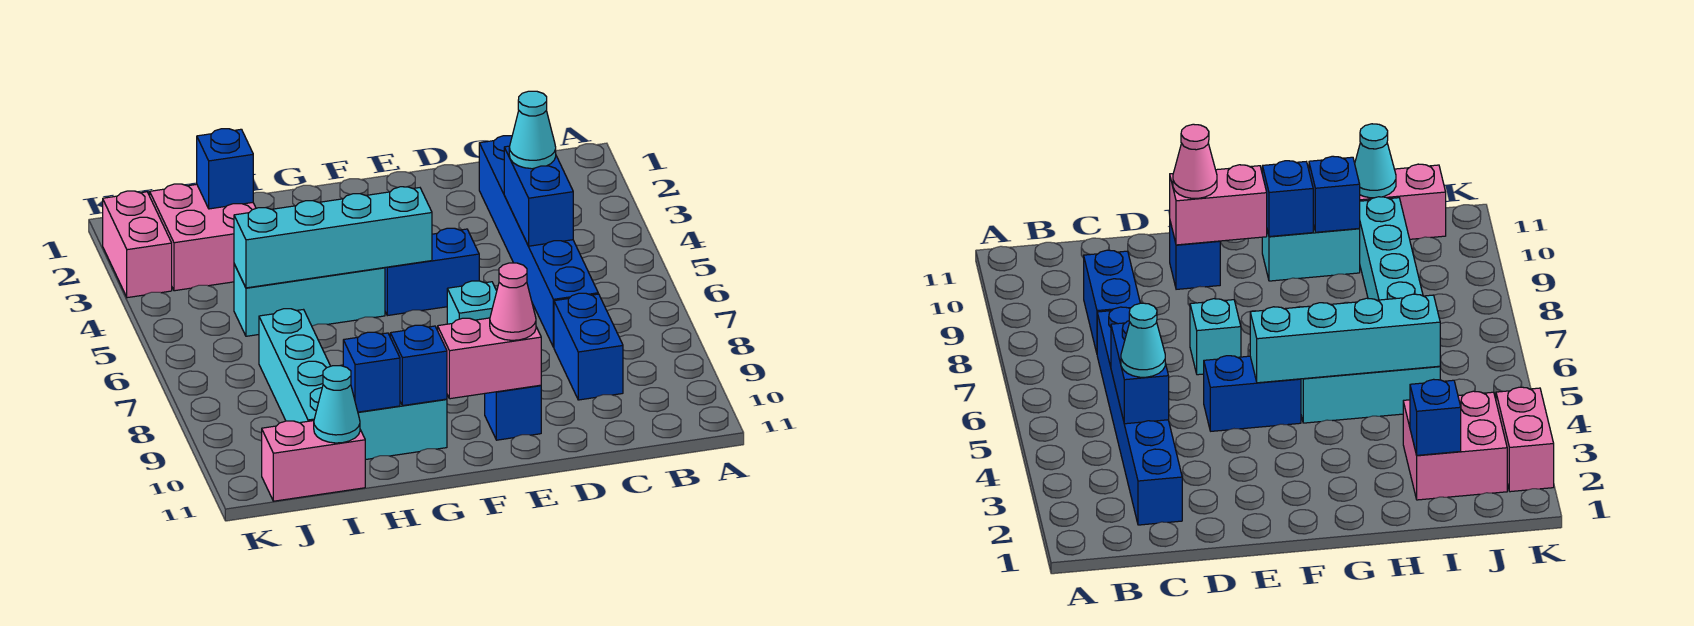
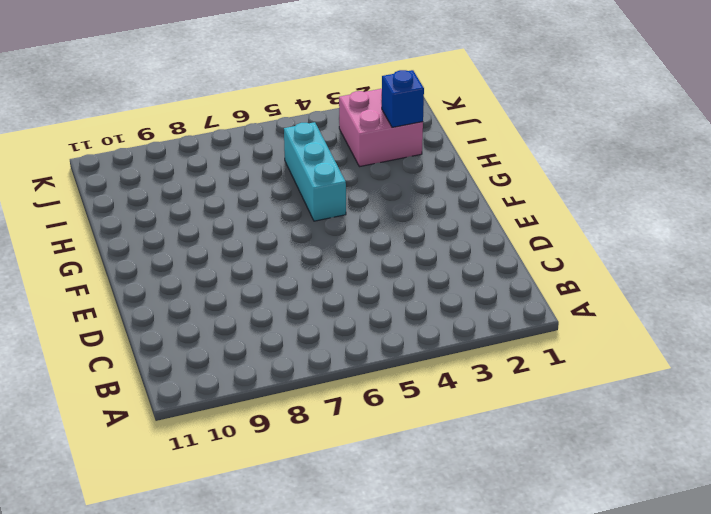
none -> blue brick C2:C7 level 1
none -> blue brick C8:C9 level 1
none -> blue brick E5:F5 level 1

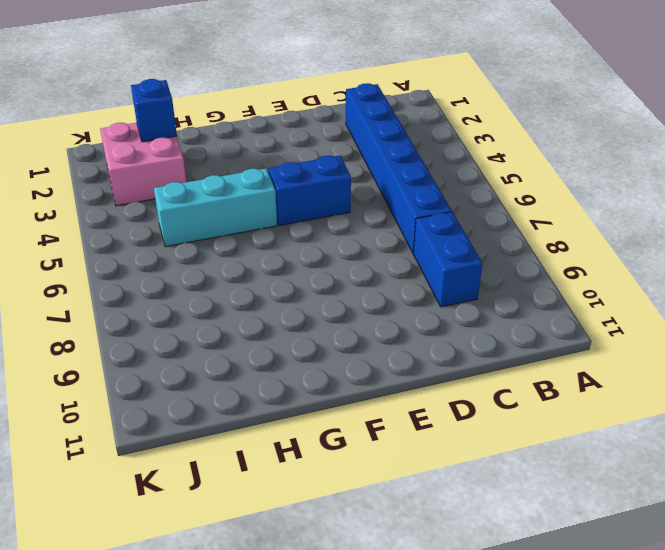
none -> cyan brick E7 level 1
none -> blue brick E10 level 1
none -> cyan brick G10:H10 level 1

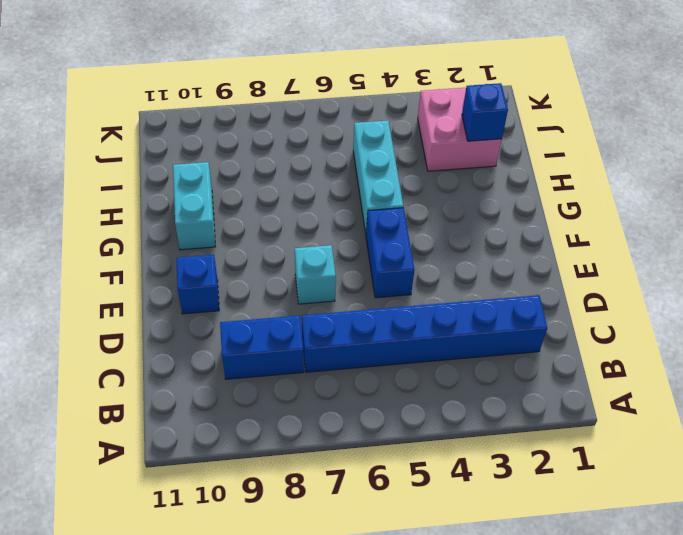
none -> cyan brick I7:I10 level 1
none -> pink brick I11:J11 level 1
none -> pink brick K2:K3 level 1

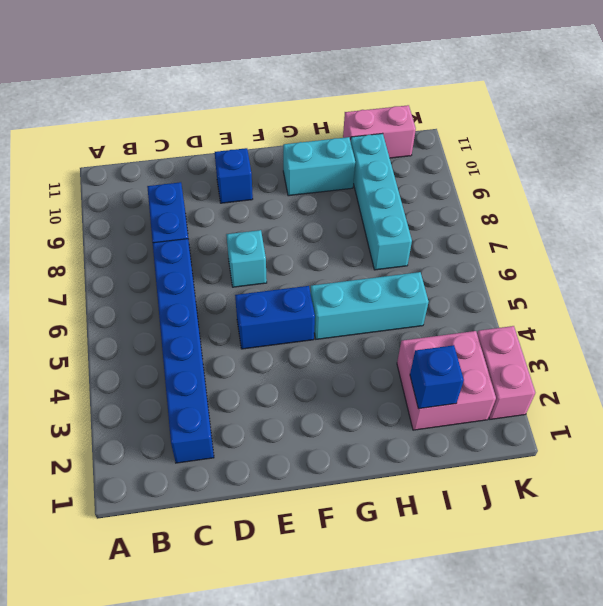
none -> blue brick C4:C5 level 2
none -> pink brick E10:F10 level 2
none -> cyan brick F5:I5 level 2

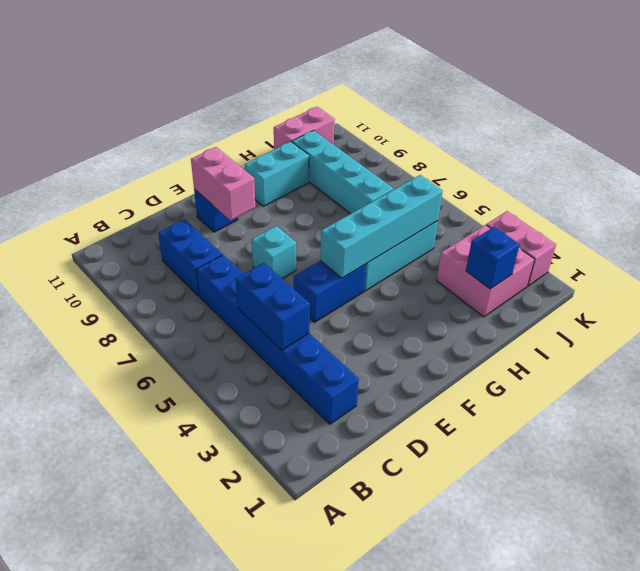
pink brick E9:E10 level 2 -> pink brick E10:F10 level 2
none -> blue brick G10 level 2
none -> blue brick H10 level 2
none -> cyan cone I11 level 2

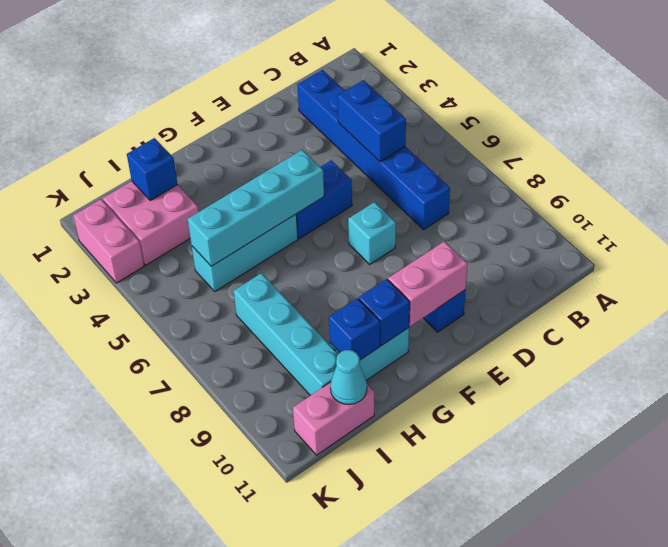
none -> blue brick C8:C9 level 1
none -> cyan cone C4 level 3
none -> pink cone E10 level 3

